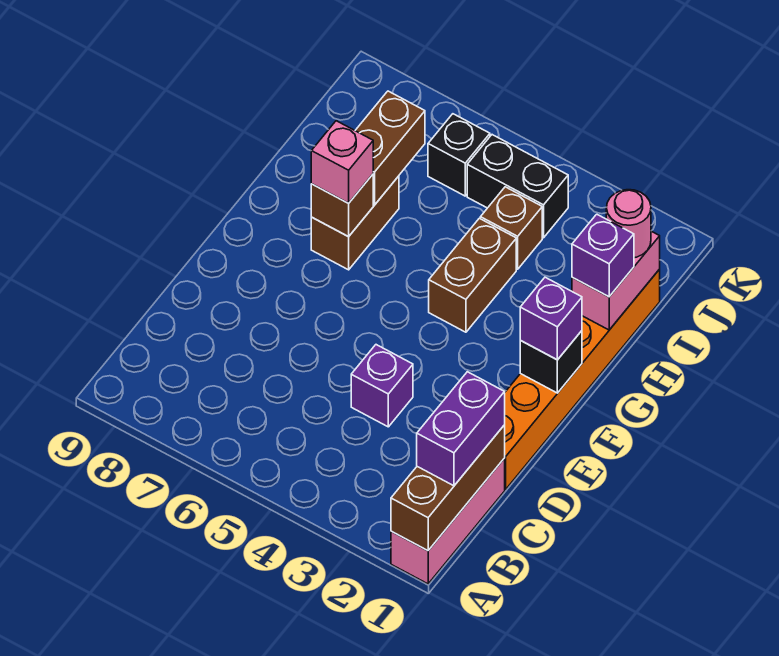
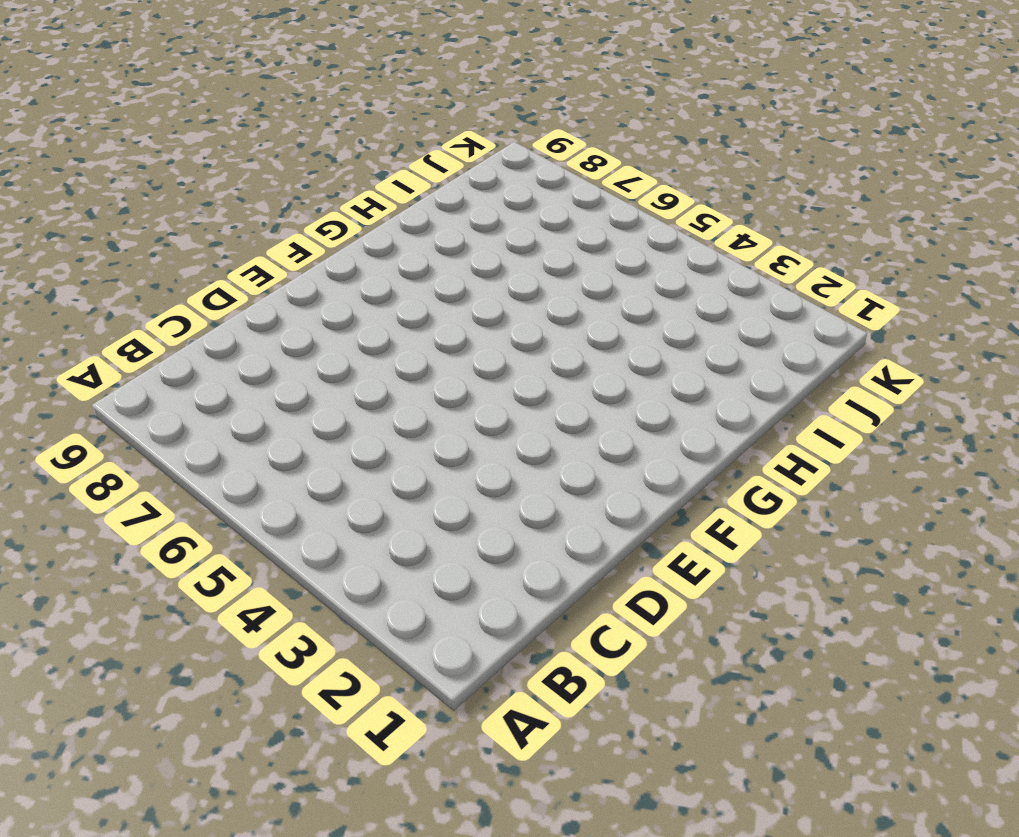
none -> pink brick A1:C1 level 1
none -> orange brick D1:I1 level 1
none -> purple brick D4 level 1

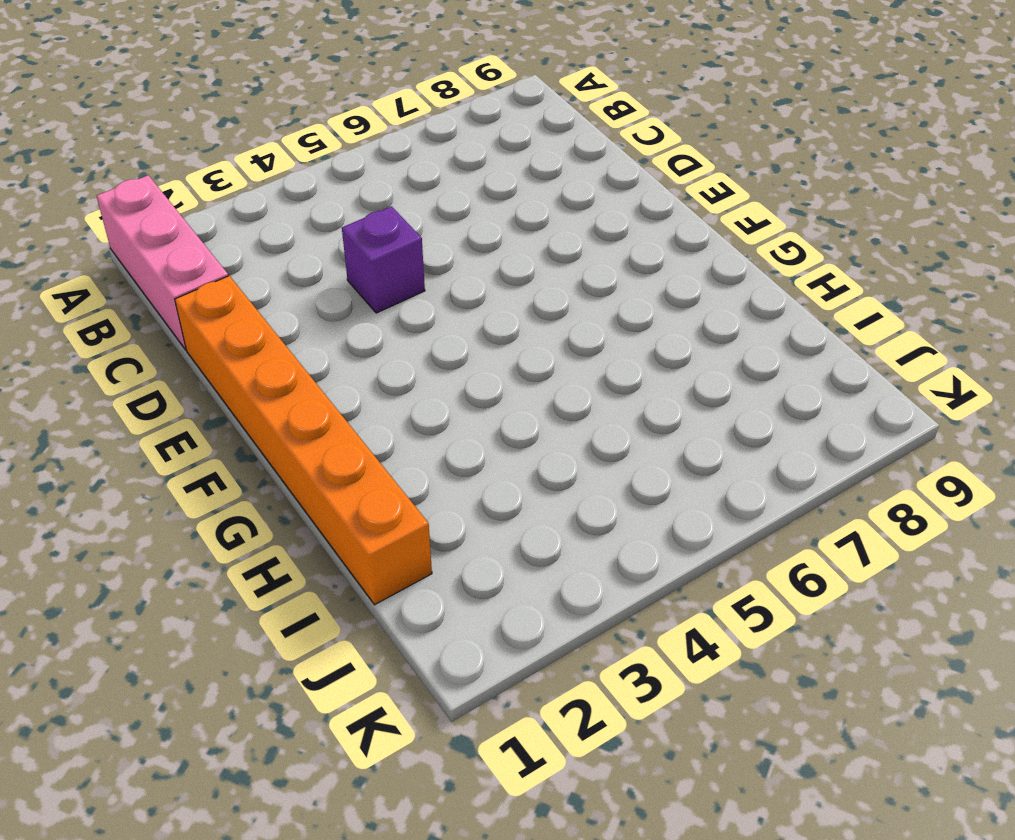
none -> brown brick G4:H4 level 1
none -> brown brick G7:H7 level 1
none -> brown brick I4 level 1

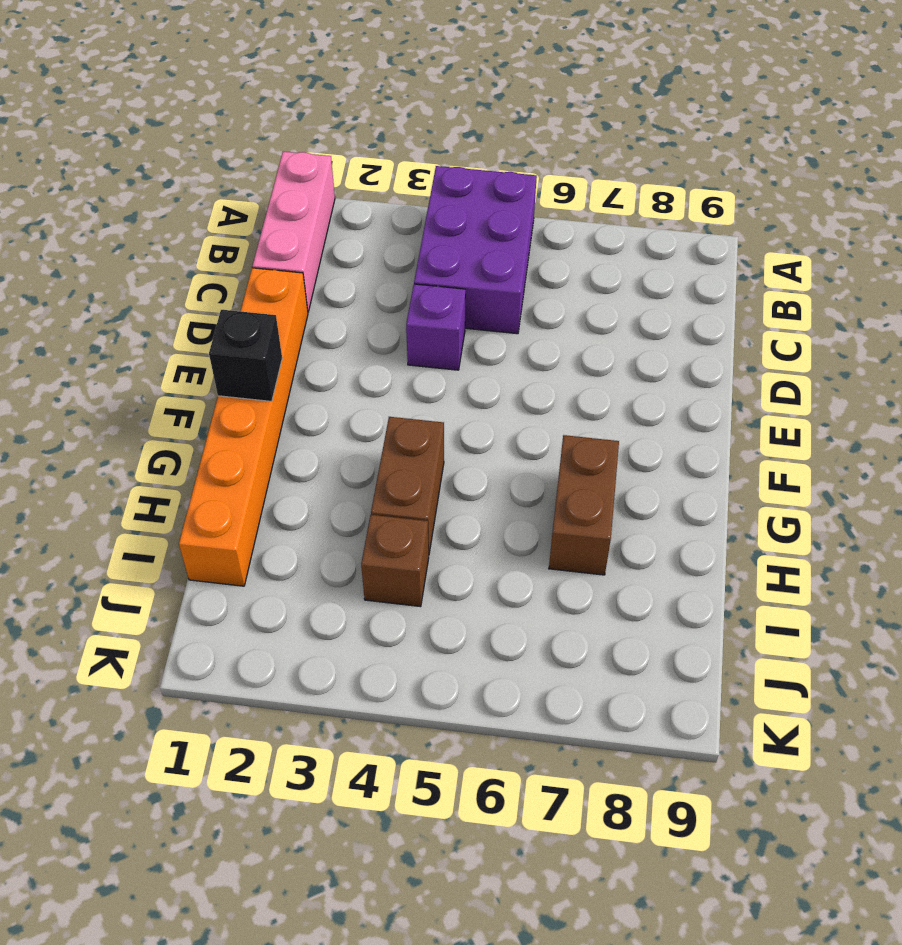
purple brick A4:C5 level 1 -> none
none -> black brick J4:J5 level 1
none -> black brick J6 level 1
none -> brown brick A1:C1 level 2

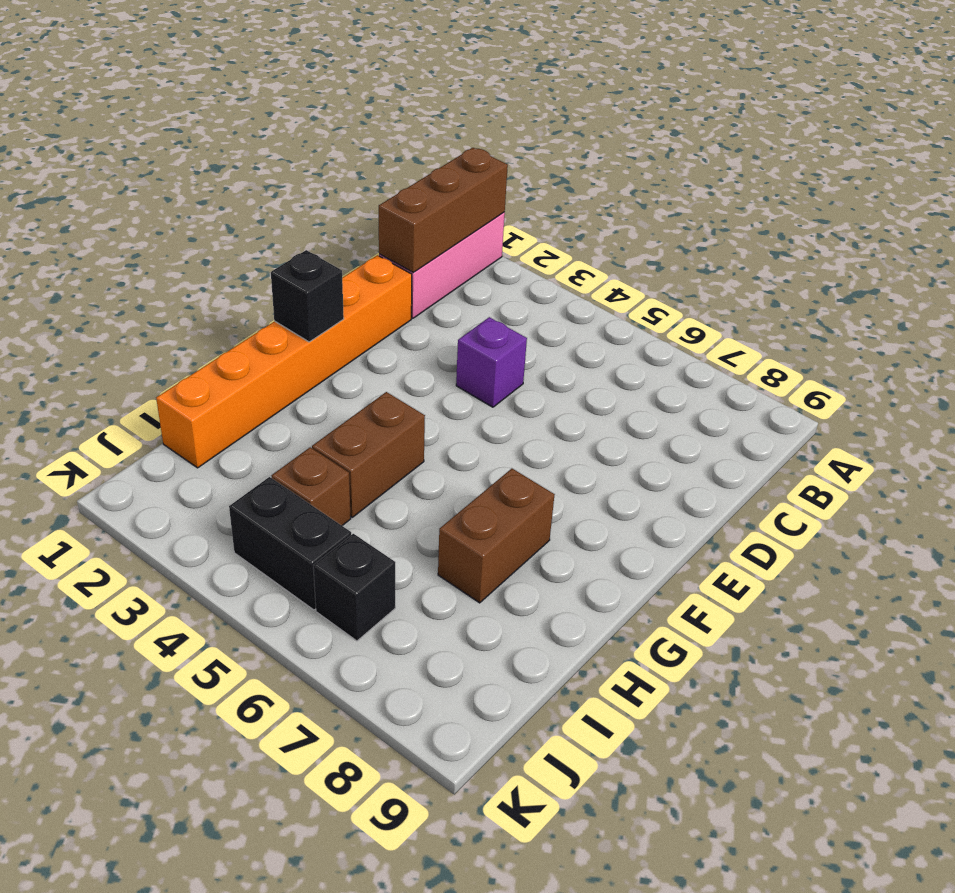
none -> brown brick G7 level 2
none -> pink brick H1:I1 level 2
none -> brown brick H7:I7 level 2

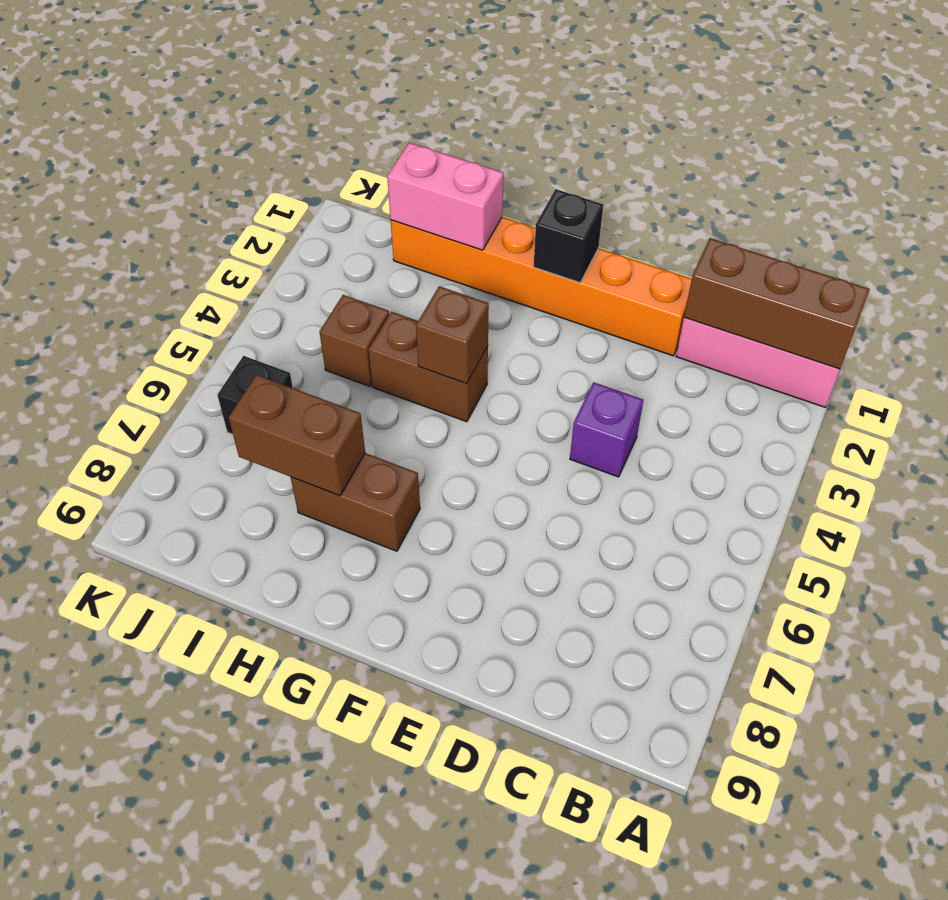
brown brick G4 level 2 -> brown brick G7 level 2
none -> black brick J4:J5 level 1
none -> purple brick B1:C1 level 3
none -> purple brick F1 level 3

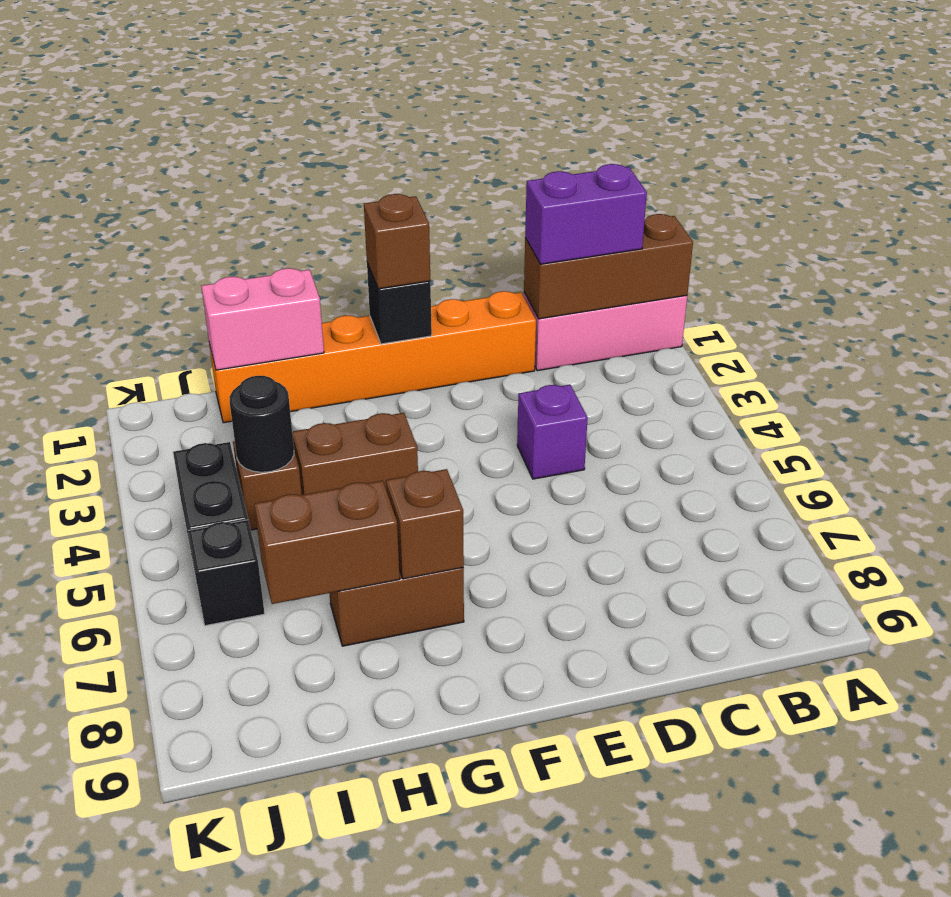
brown brick F1 level 3 -> purple brick F1 level 3
black round brick I4 level 2 -> none
none -> pink brick G7 level 3
none -> purple brick H1 level 3
none -> pink round brick I1 level 3

